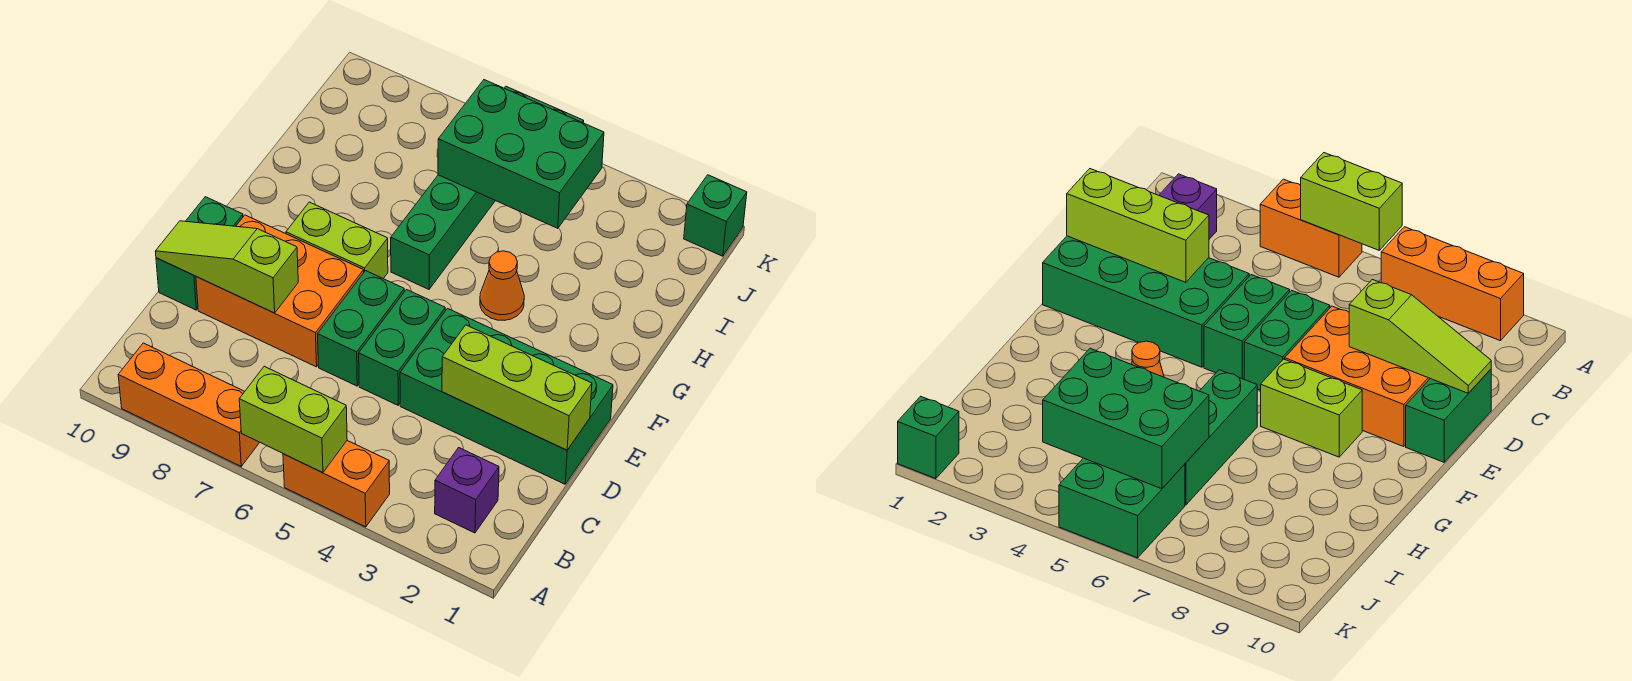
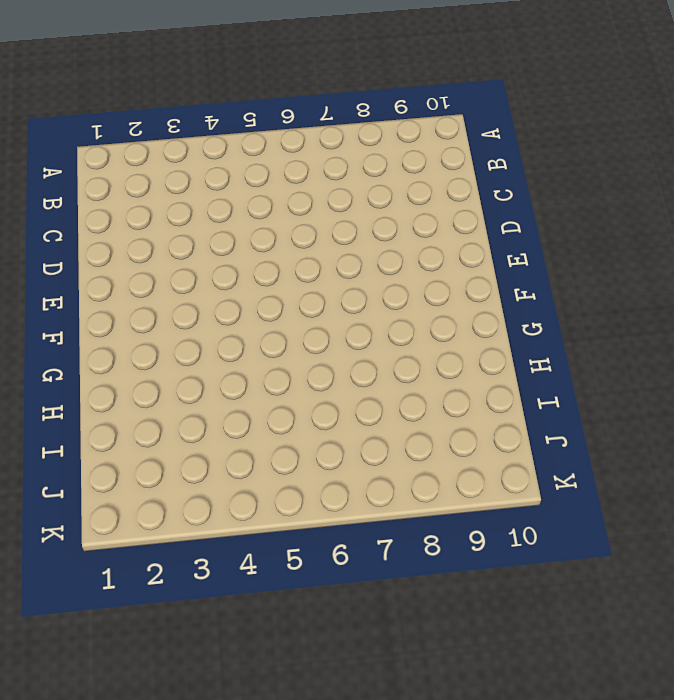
none -> orange brick A4:A5 level 1
none -> orange brick A7:A9 level 1
none -> purple brick B2 level 1

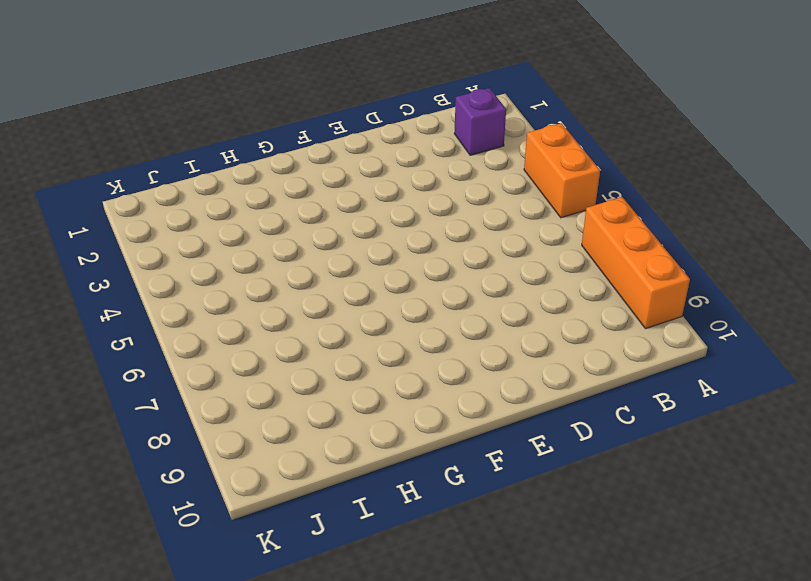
none -> green brick D1:E4 level 1
none -> green brick D5:E5 level 1
none -> green brick D6:E6 level 1

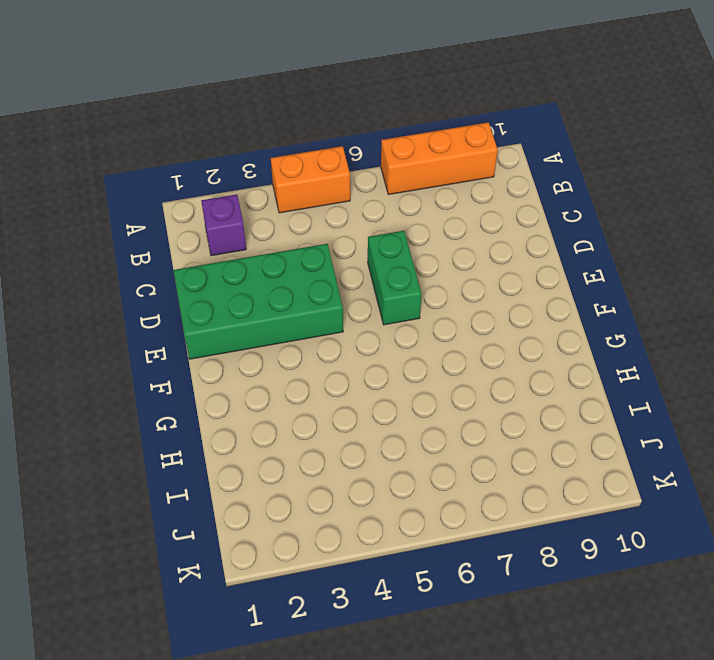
none -> green brick D5:E5 level 1
none -> orange brick D7:E9 level 1
none -> green brick D10:E10 level 1

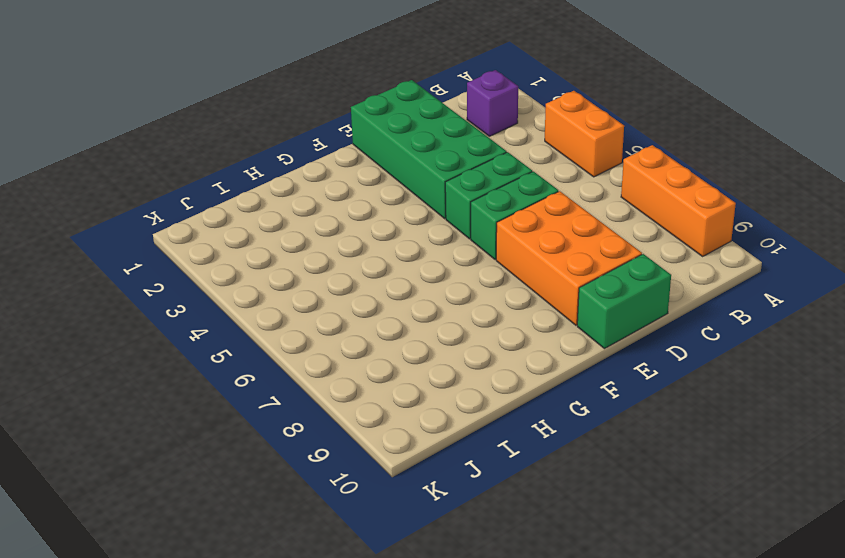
none -> lime brick F7:F8 level 1
none -> orange cone G4 level 1
none -> green brick G6:I6 level 1

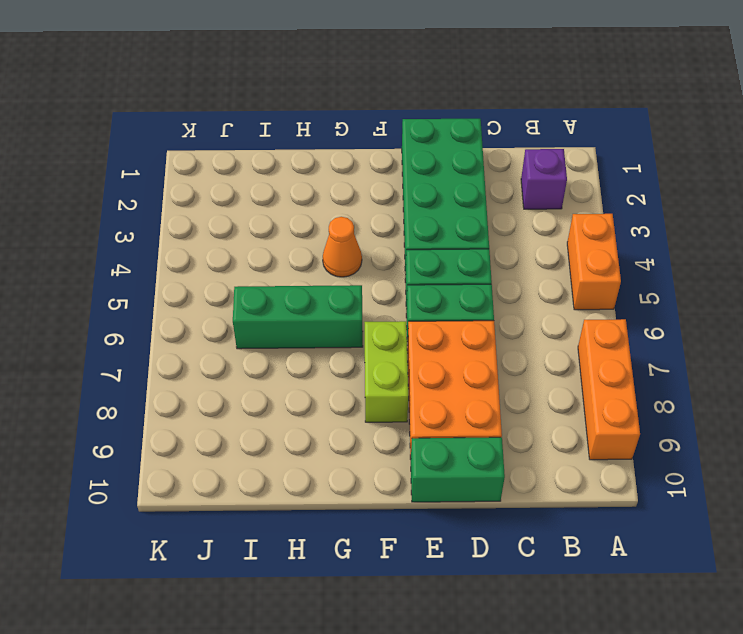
none -> green brick J5:K6 level 1
none -> green brick K1 level 1
none -> lime brick A5:A6 level 2

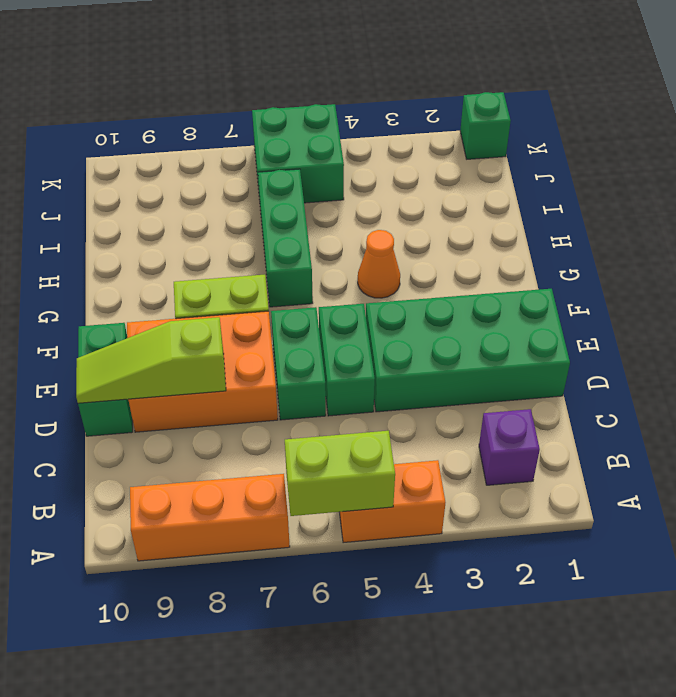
none -> lime brick D1:D3 level 2
none -> green brick I4:J6 level 2

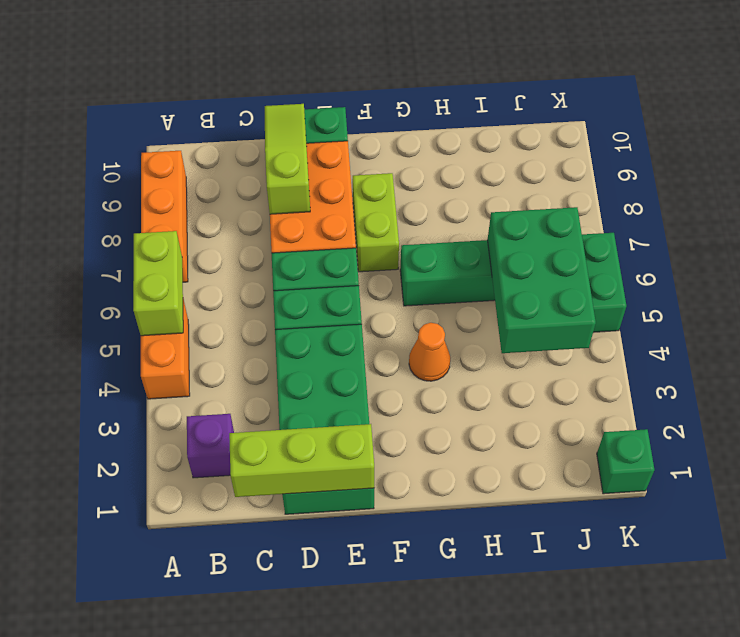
lime brick C1:E1 level 2 -> lime brick D1:D3 level 2

